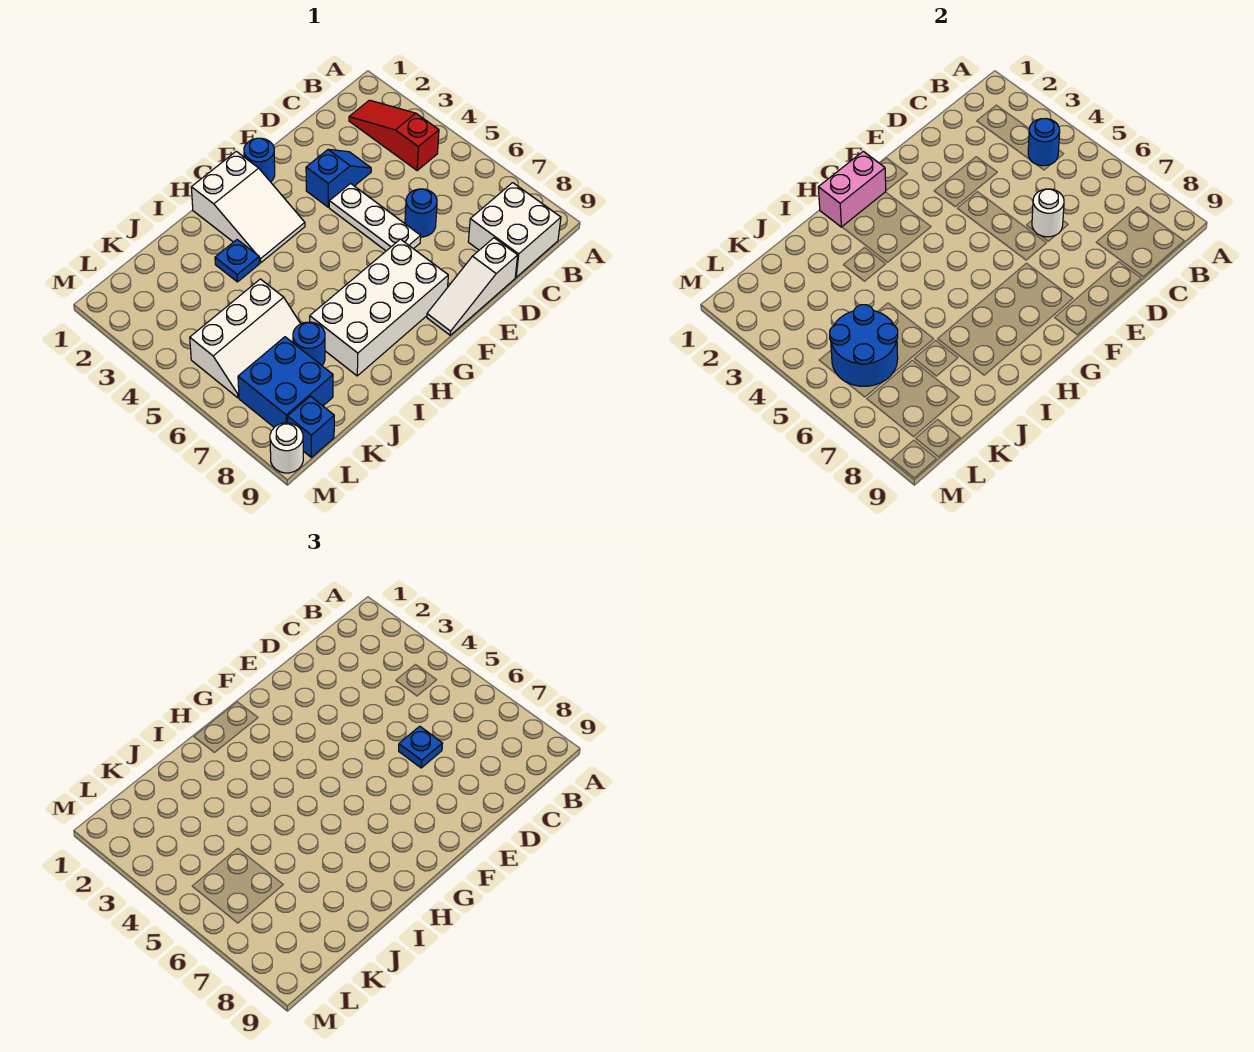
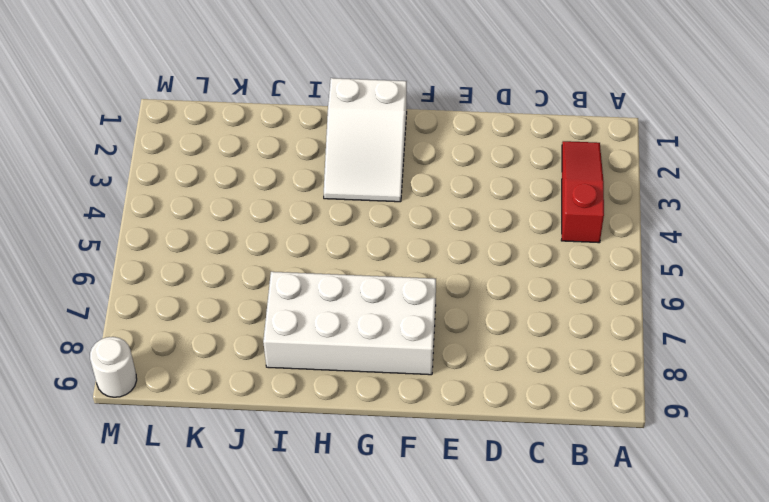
none -> white brick B8:C9 level 1
none -> blue slope D3:E3 level 1 top E
none -> blue round brick D6 level 1

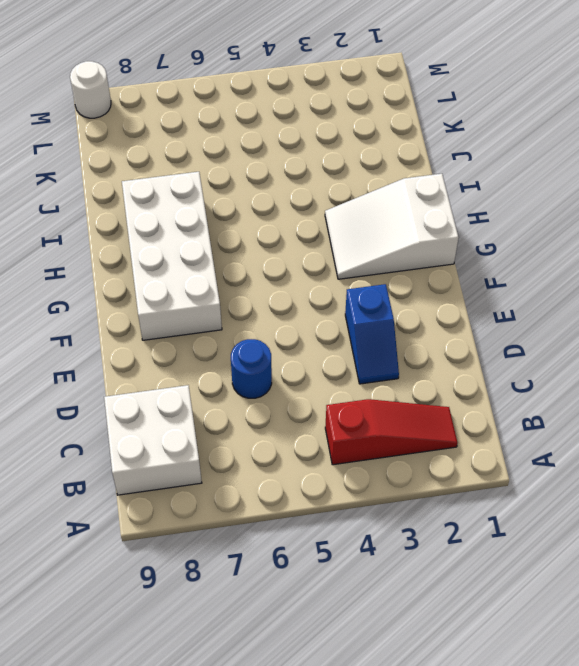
none -> white slope D9:F9 level 1 top D
none -> white plate E4:E6 level 1
none -> blue round brick F1 level 1

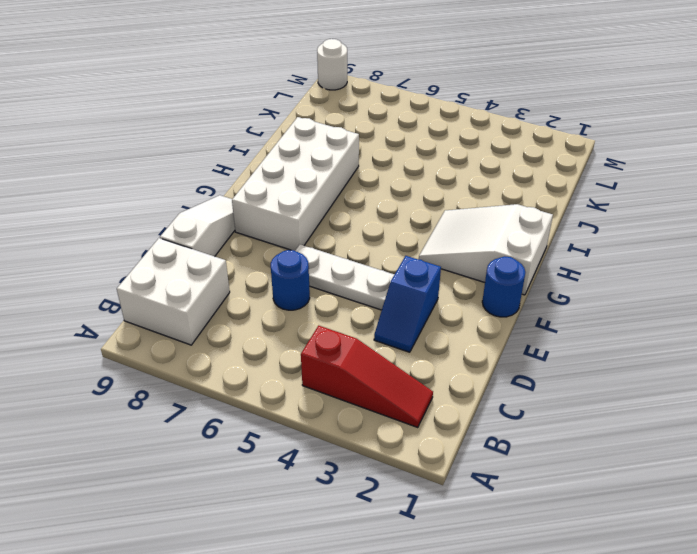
none -> blue plate I3 level 1
none -> white slope J5:L6 level 1 top 5
none -> blue round brick J7 level 1

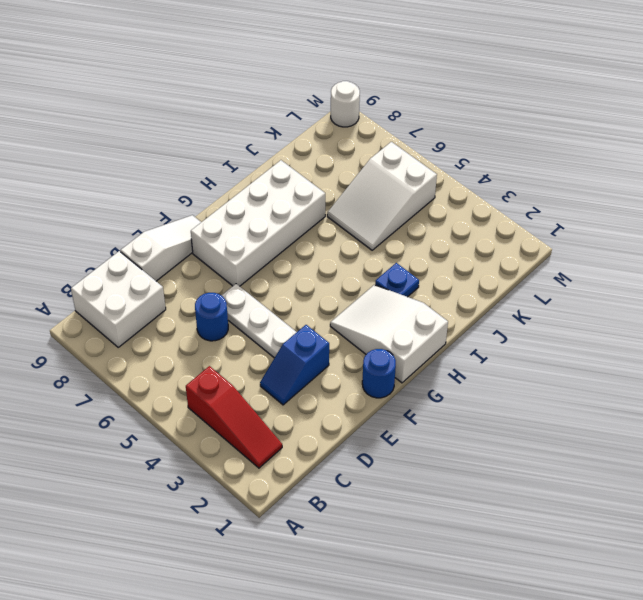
white slope J5:L6 level 1 top L -> white slope J5:L6 level 1 top 5
none -> blue round brick J7 level 1
none -> blue brick K7:L8 level 1
none -> blue brick L9 level 1

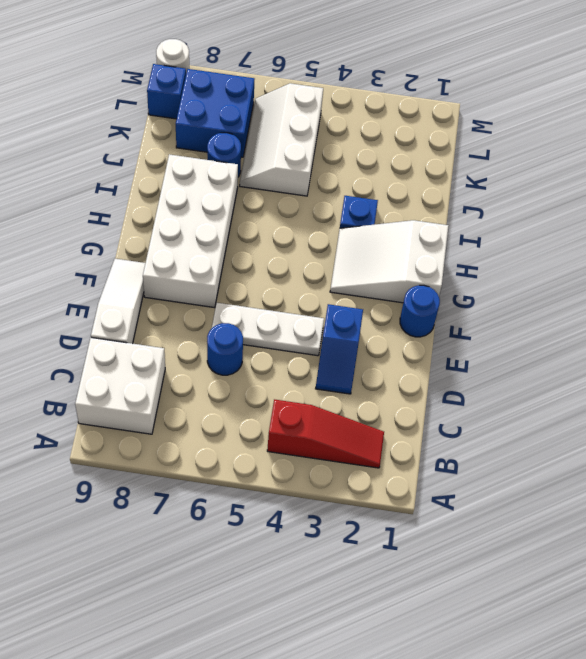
none -> blue round brick B4 level 2
none -> white round brick D6 level 2
none -> pink brick G1:H1 level 2

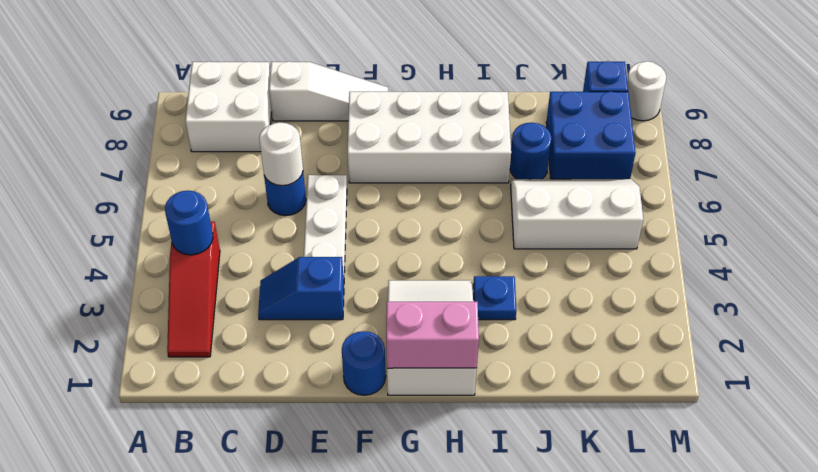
none -> blue round brick K5:L6 level 2
none -> blue plate D6 level 3

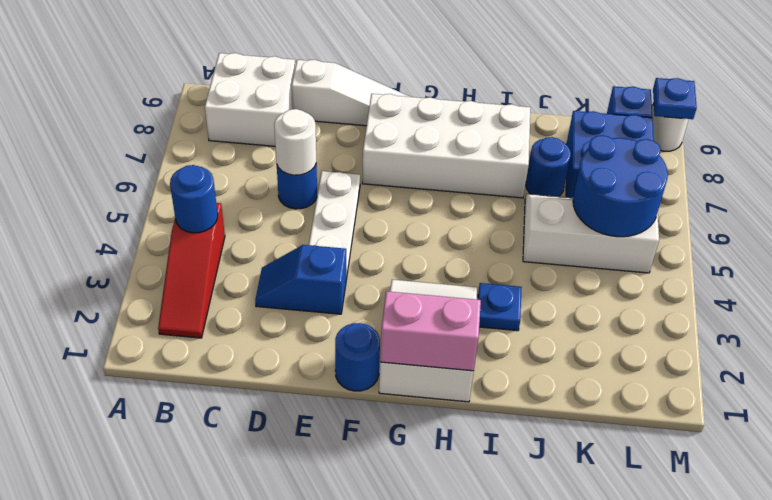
blue plate M9 level 2 -> blue plate D6 level 3

